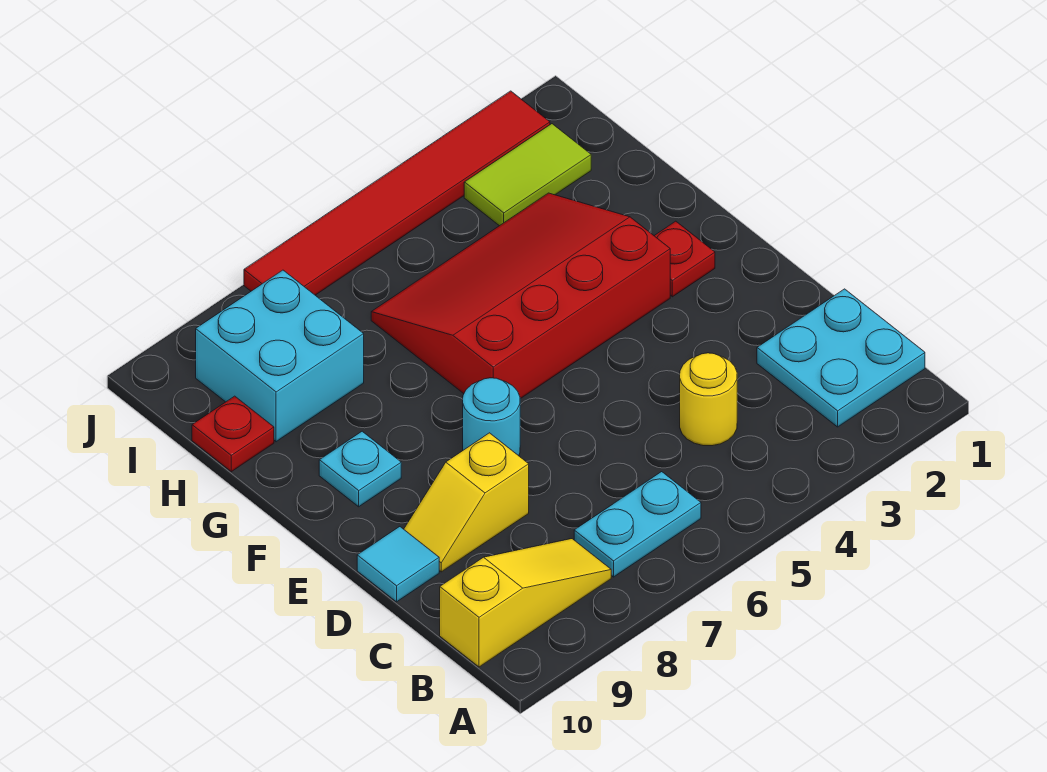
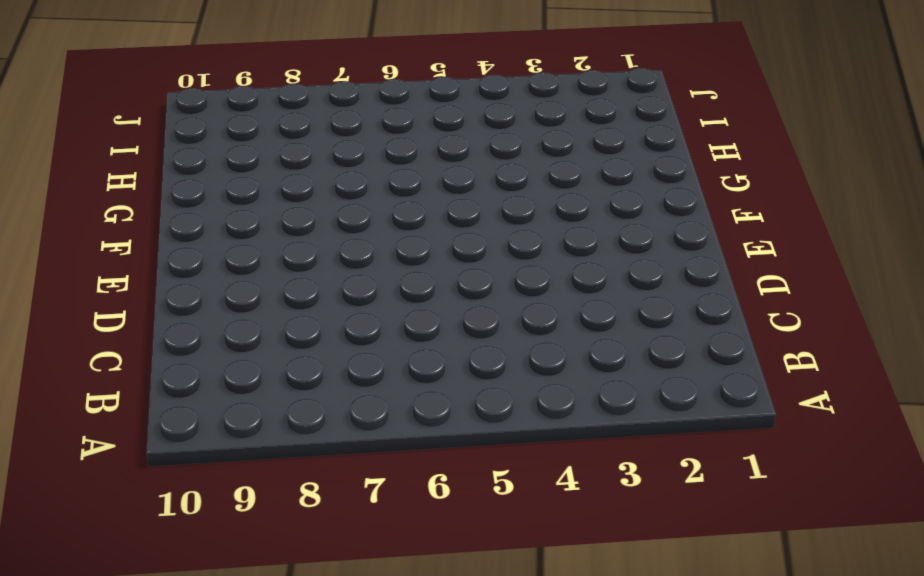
none -> cyan plate B1:C2 level 1
none -> cyan plate B6:B7 level 1
none -> yellow slope B8:B10 level 1 top 10

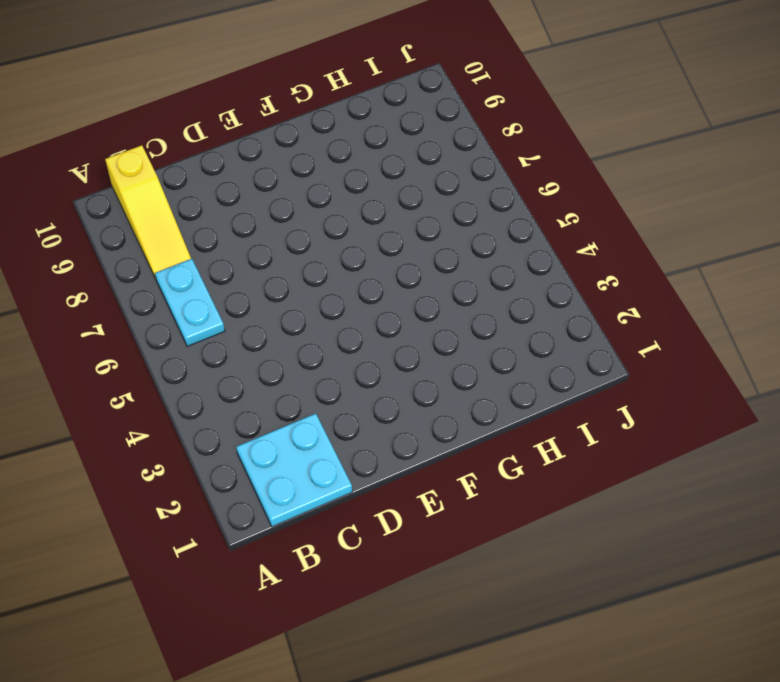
none -> yellow round brick C4 level 1
none -> yellow slope D8:D9 level 1 top 8
none -> cyan tile D10 level 1

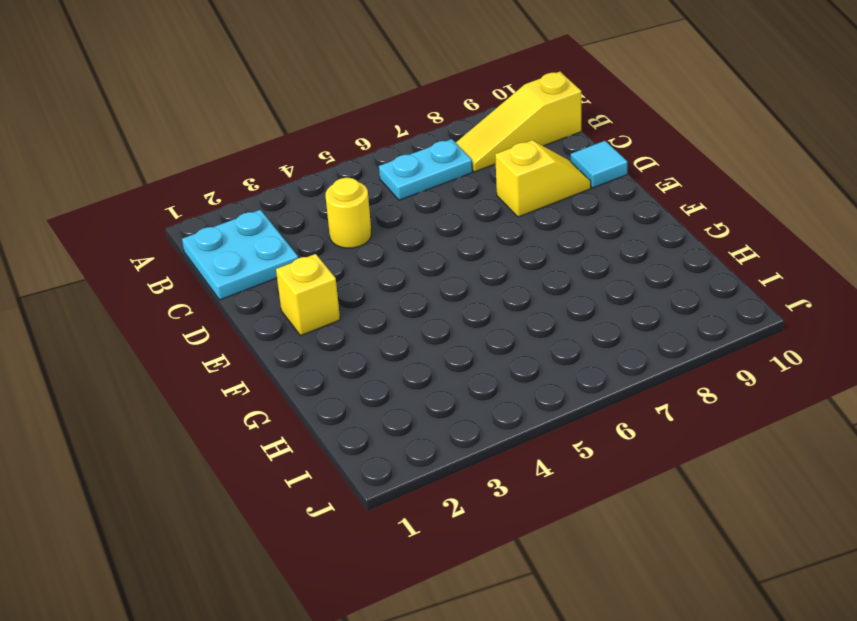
yellow brick E2 level 1 -> none
none -> cyan round brick E7 level 1
none -> red plate F2 level 1
none -> red slope F3:H6 level 1 top F

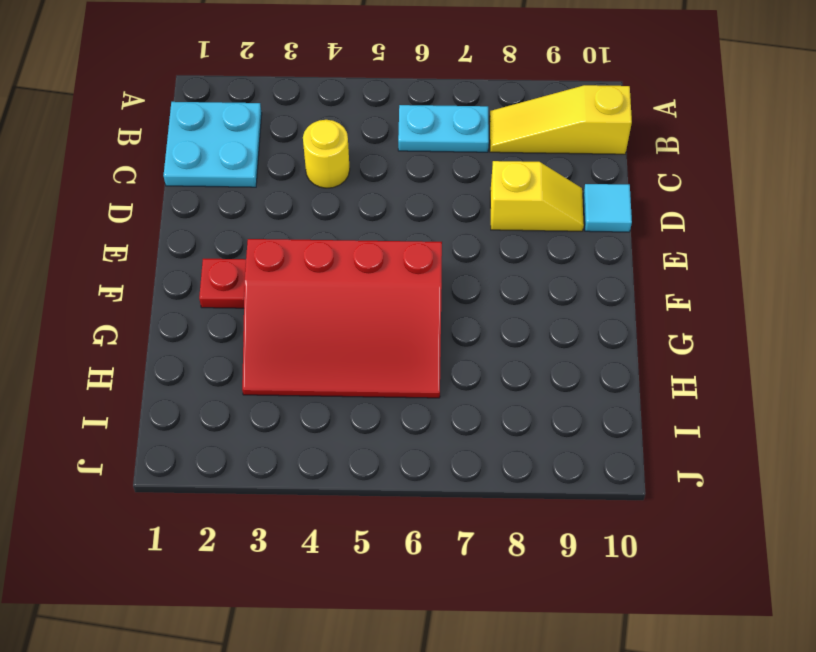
none -> cyan round brick E7 level 1
none -> cyan plate F9 level 1
none -> cyan brick H8:I9 level 1

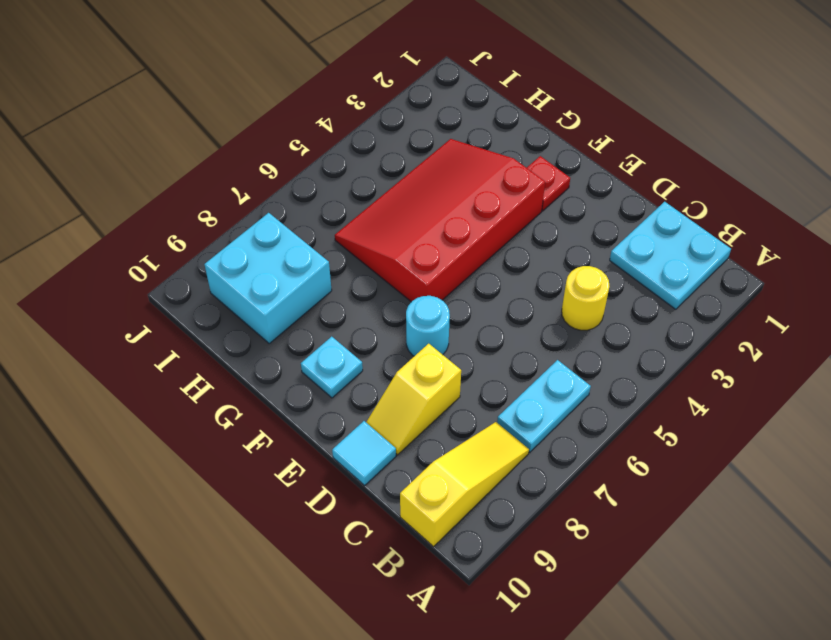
none -> red plate H10 level 1
none -> lime tile I2:I3 level 1
none -> red tile J2:J7 level 1

